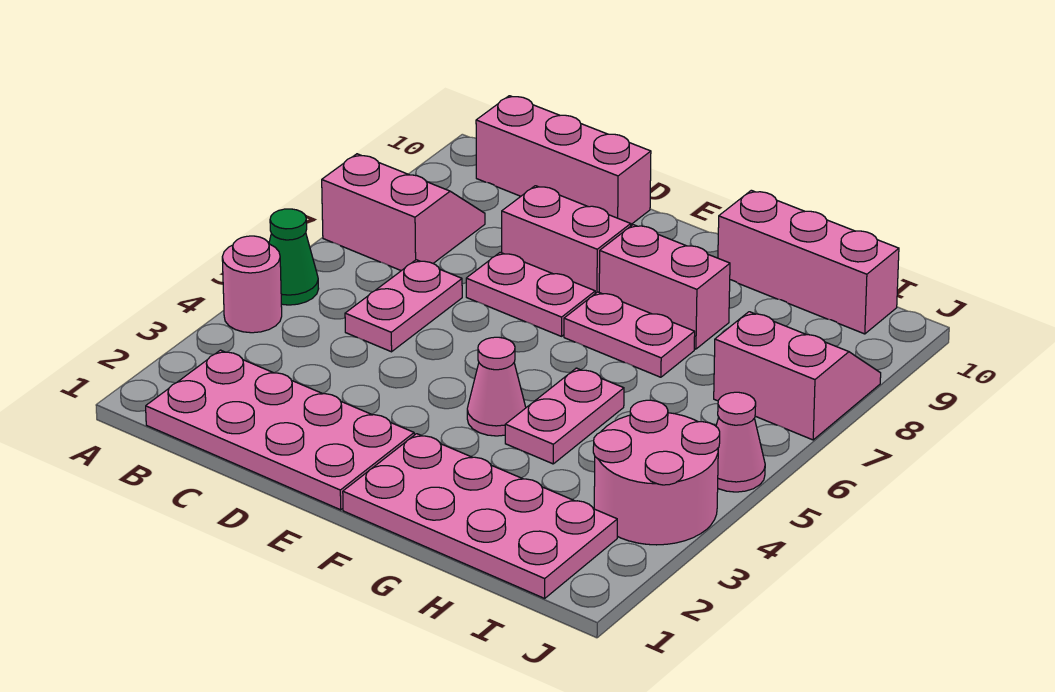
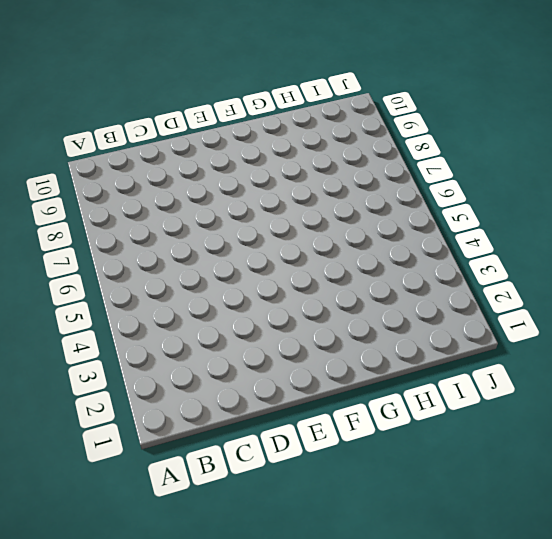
none -> pink round brick A4 level 1
none -> green cone A5 level 1
none -> pink slope A7:B8 level 1 top 7

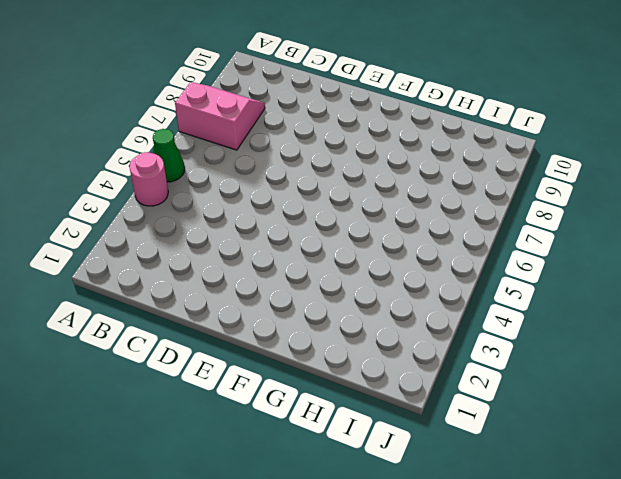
none -> pink plate B1:E2 level 1
none -> pink brick B10:D10 level 1
none -> pink plate C5:C6 level 1

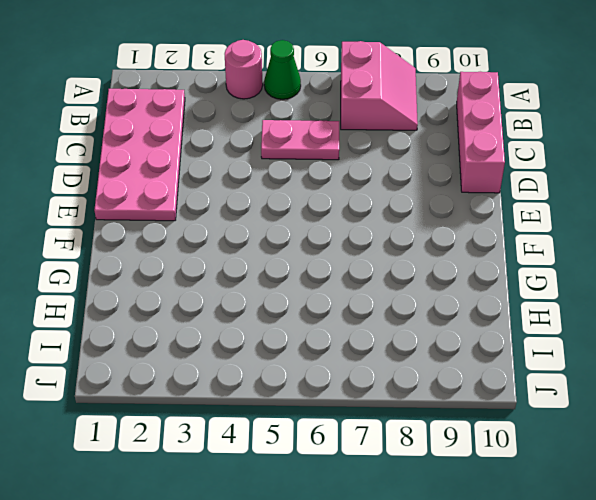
none -> pink plate D7:E7 level 1
none -> pink brick D8:E8 level 1
none -> pink plate F1:I2 level 1

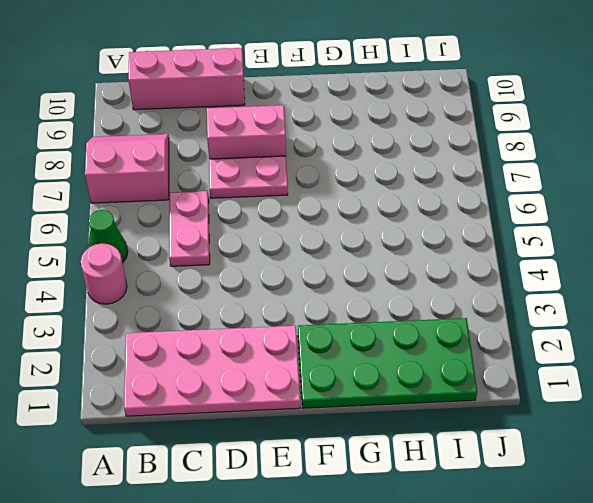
green plate F1:I2 level 1 -> pink plate F1:I2 level 1
none -> pink cone F4 level 1
none -> pink plate F7:G7 level 1
none -> pink brick F8:G8 level 1

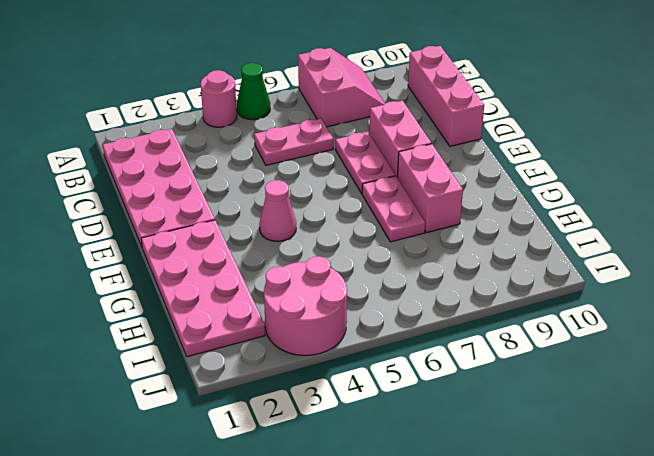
none -> pink plate G4:G5 level 1
none -> pink brick G10:I10 level 1
none -> pink slope I7:J8 level 1 top 7

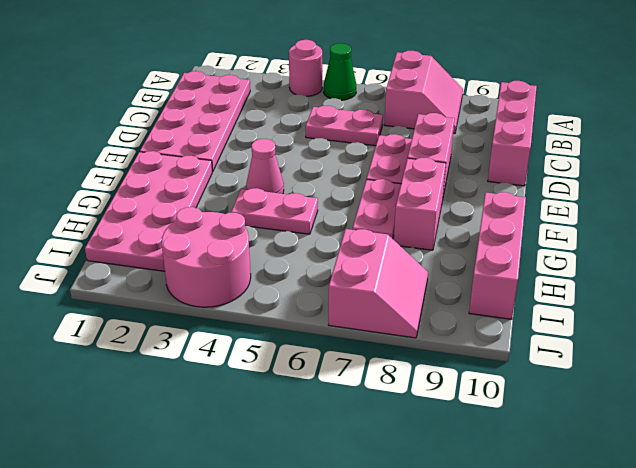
none -> pink cone J5 level 1

